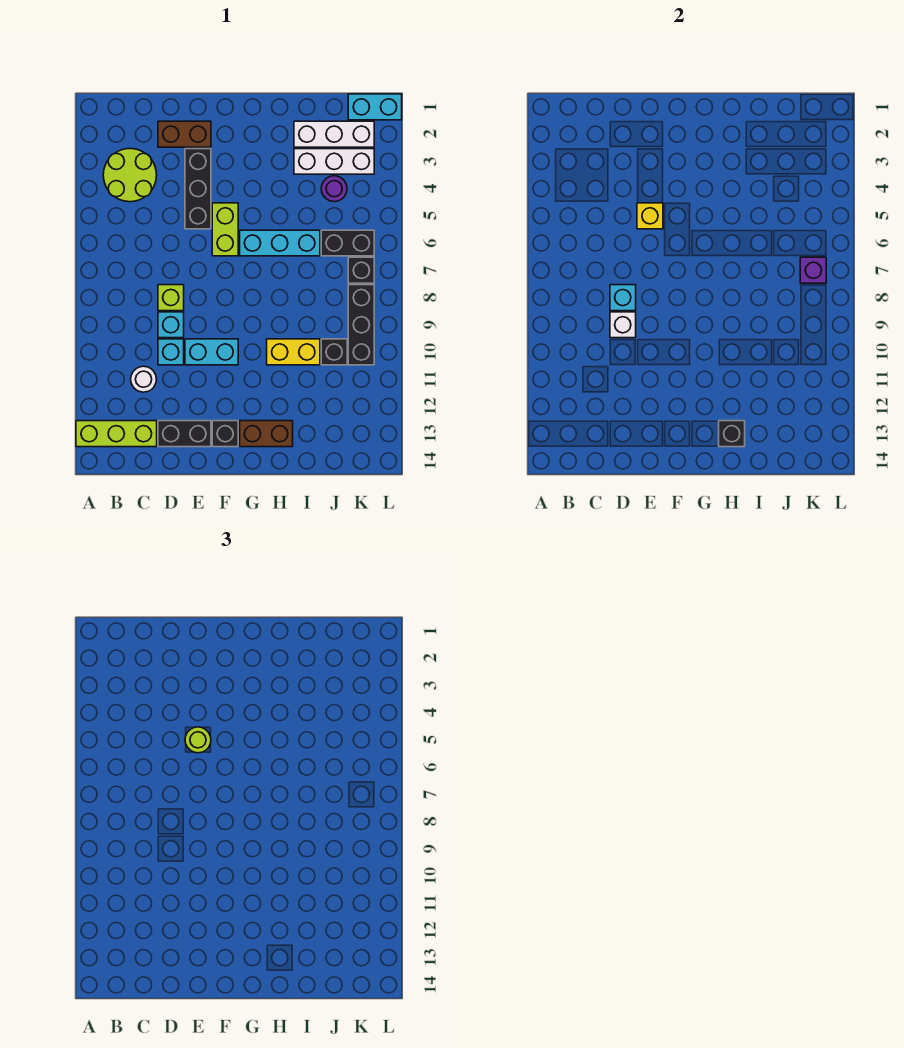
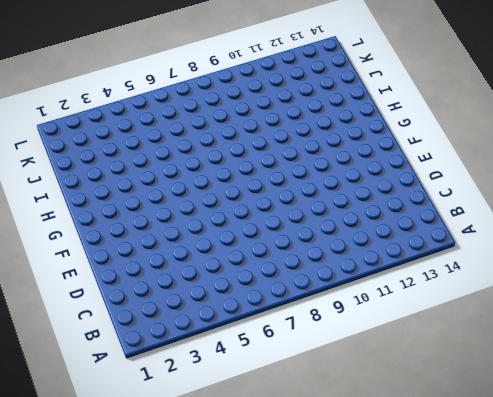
none -> lime brick A13:C13 level 1
none -> lime round brick B3:C4 level 1
none -> white round brick C11 level 1

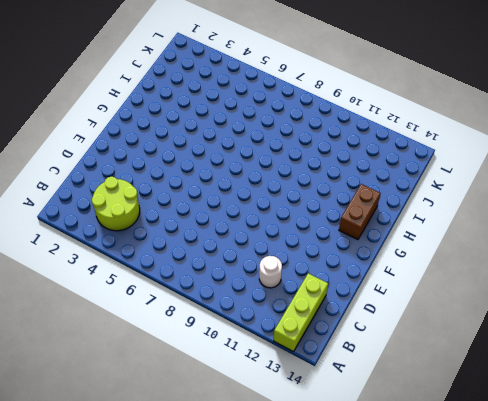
none -> brown brick D2:E2 level 1
none -> lime brick D8 level 1
none -> cyan brick D9 level 1

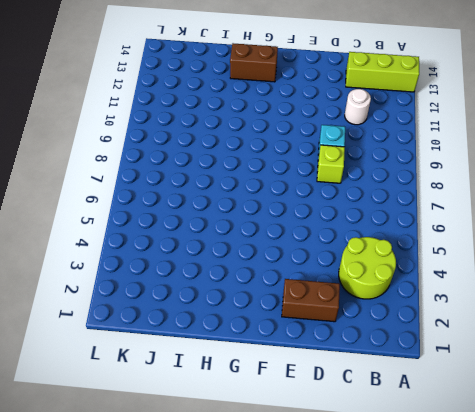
none -> cyan brick D10 level 1
none -> black brick D13:E13 level 1
none -> black brick E3:E5 level 1

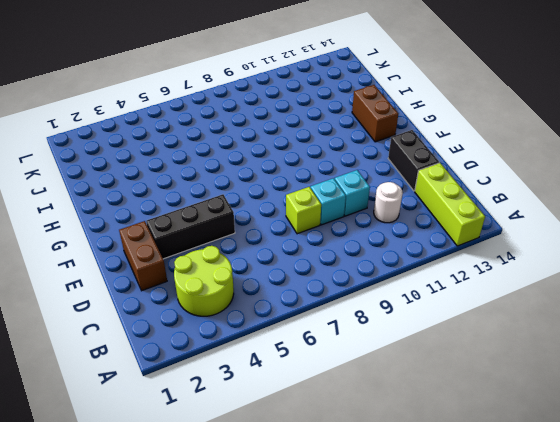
none -> cyan brick E10:F10 level 1
none -> lime brick F5:F6 level 1
none -> black brick F13 level 1

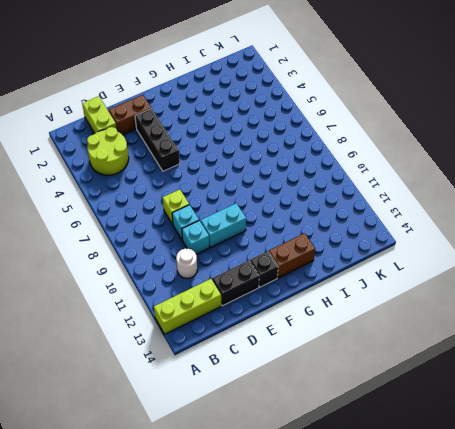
lime brick C1:C2 level 1 -> lime brick F5:F6 level 1
none -> cyan brick G6:I6 level 1
none -> yellow brick H10:I10 level 1
none -> white brick I2:K2 level 1

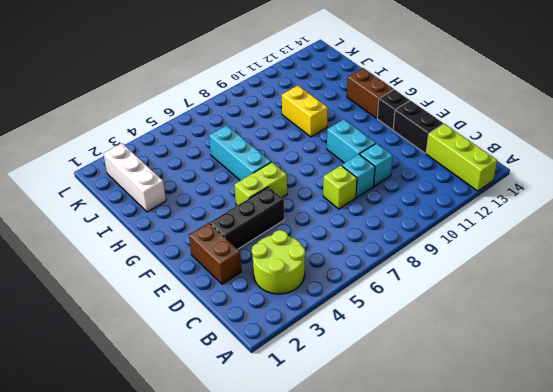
none -> white round brick C11 level 1
none -> white brick I3:K3 level 1
none -> purple round brick J4 level 1

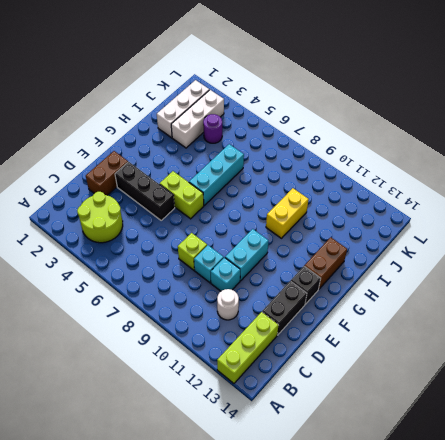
none -> black brick J6:K6 level 1
none -> black brick J10 level 1
none -> cyan brick K1:L1 level 1

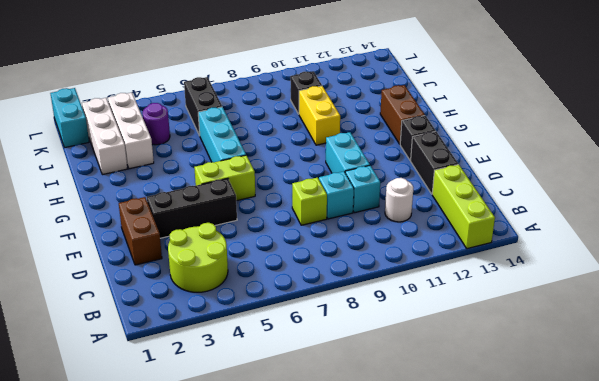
none -> black brick K7 level 1
none -> black brick K8:K10 level 1
none -> cyan brick D8 level 2

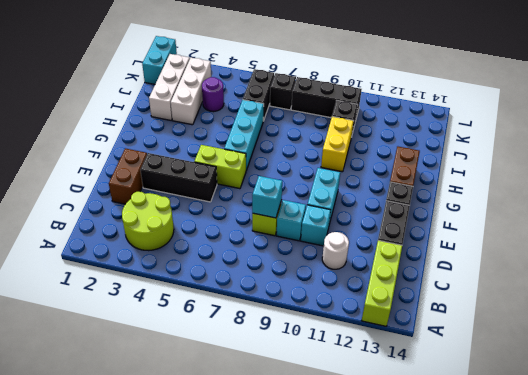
none -> white brick D9 level 2
none -> yellow brick E5 level 2
none -> black brick H13 level 2

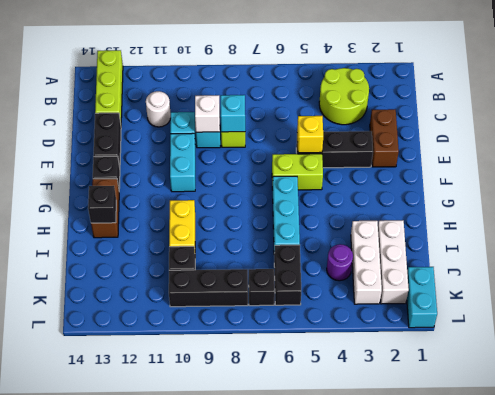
none -> purple brick K7 level 2
none -> lime round brick E5 level 3

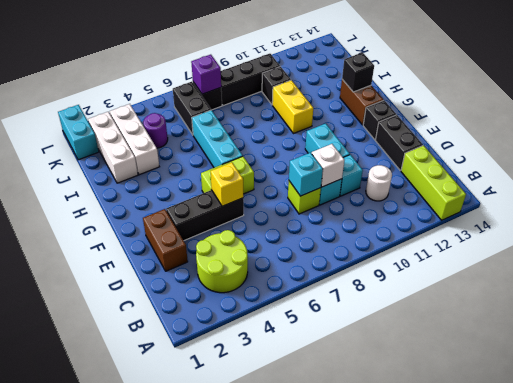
none -> lime round brick E5 level 3

